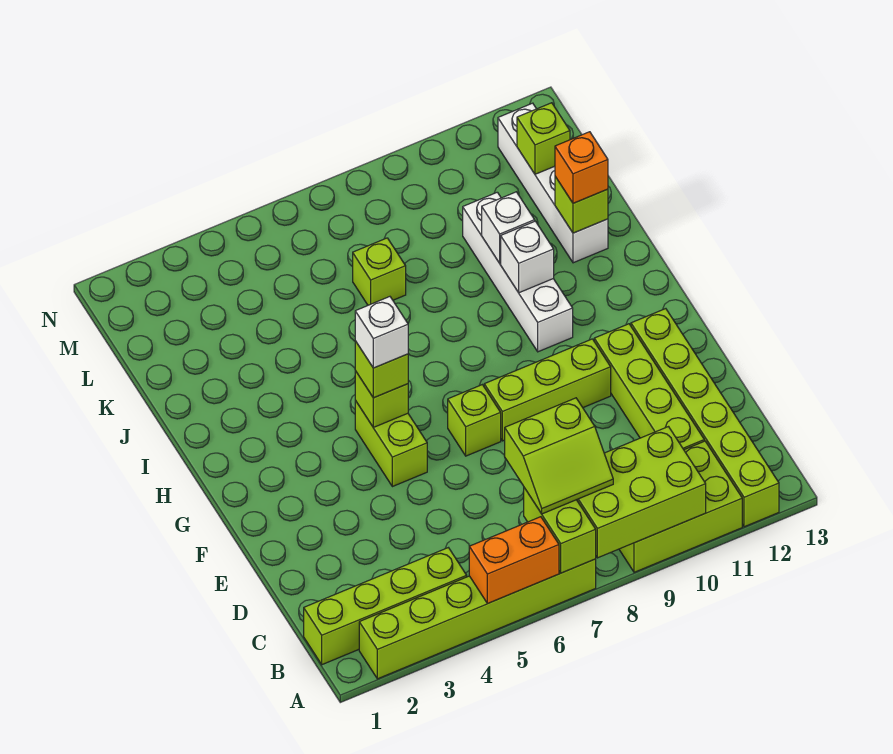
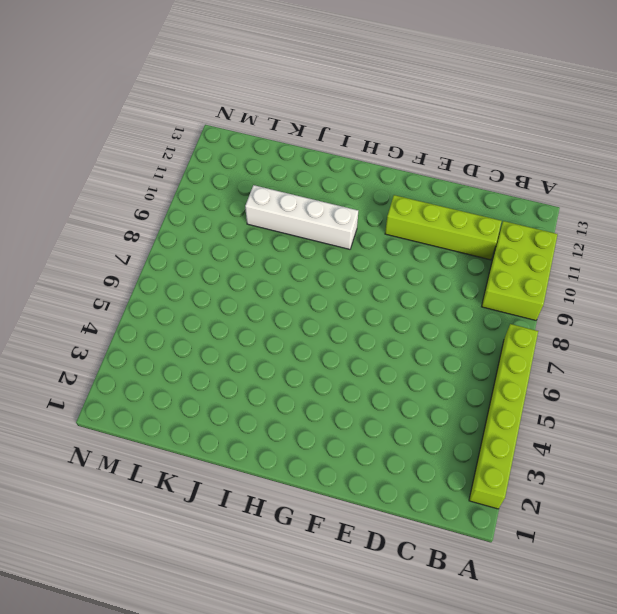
none -> lime brick A12:F12 level 1
none -> lime brick B1:B4 level 1
none -> lime brick F5:G5 level 1

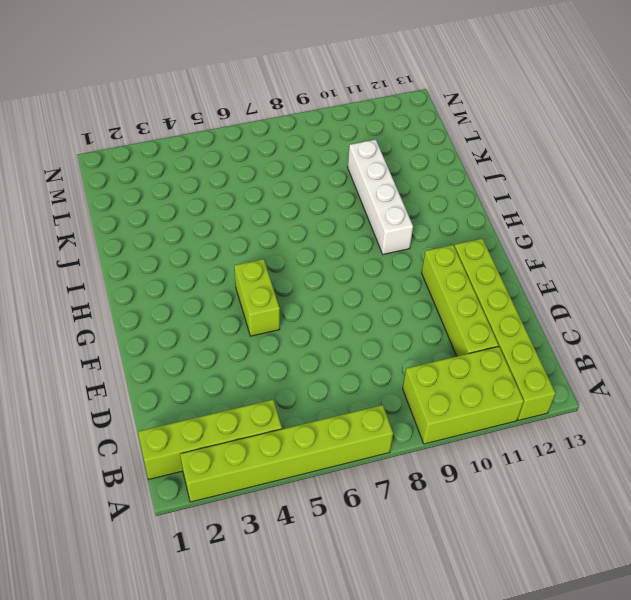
none -> lime brick F7 level 1
none -> lime brick F8:F10 level 1
none -> white brick J12:M12 level 1

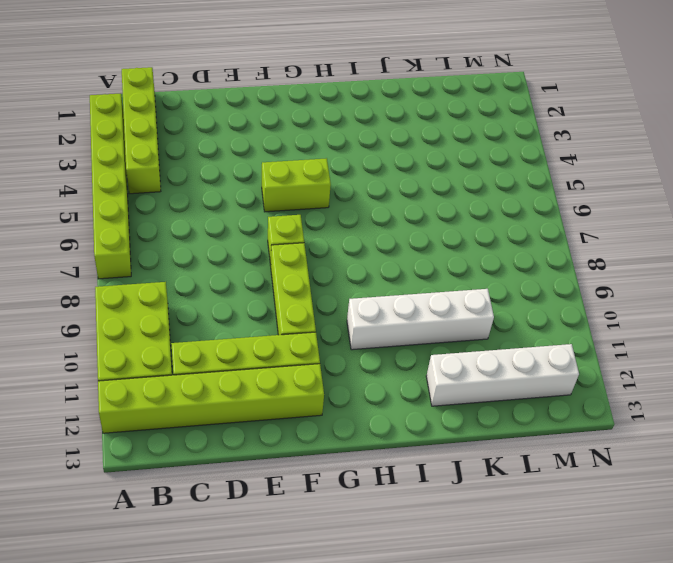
none -> lime brick K7 level 1
none -> orange brick A5:A6 level 2
none -> lime brick A7:B7 level 2

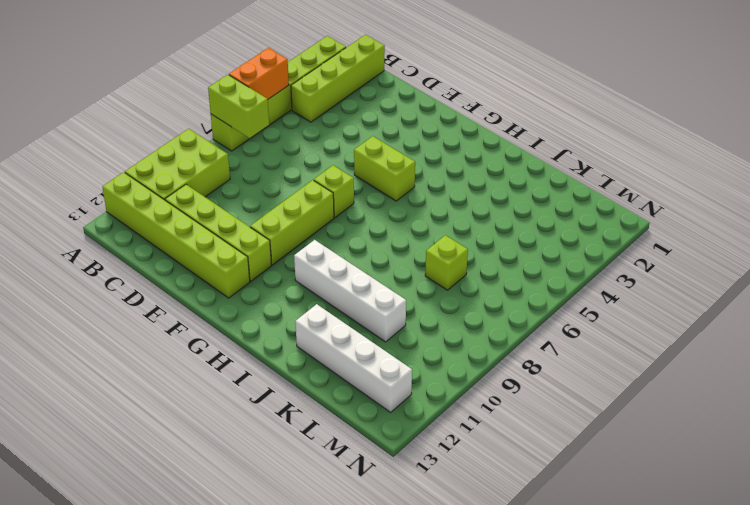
none -> lime brick A8:B10 level 2
none -> lime brick G5 level 2
none -> white brick I10 level 2

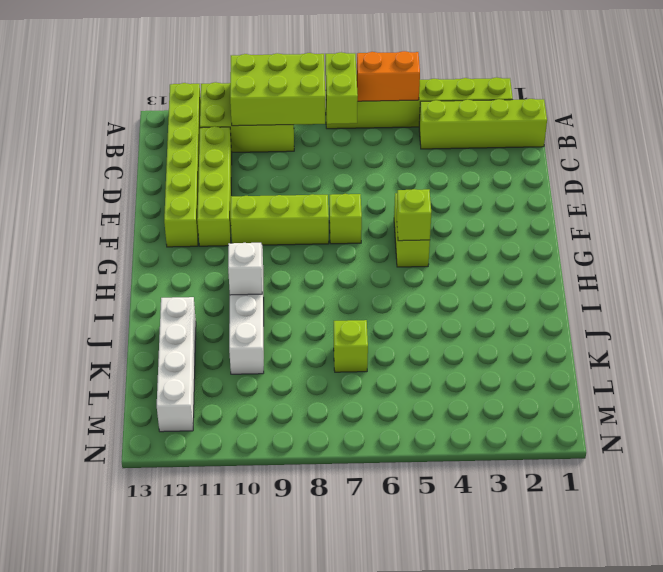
none -> white brick J10 level 2
none -> lime brick J12 level 2
none -> lime brick L12 level 2

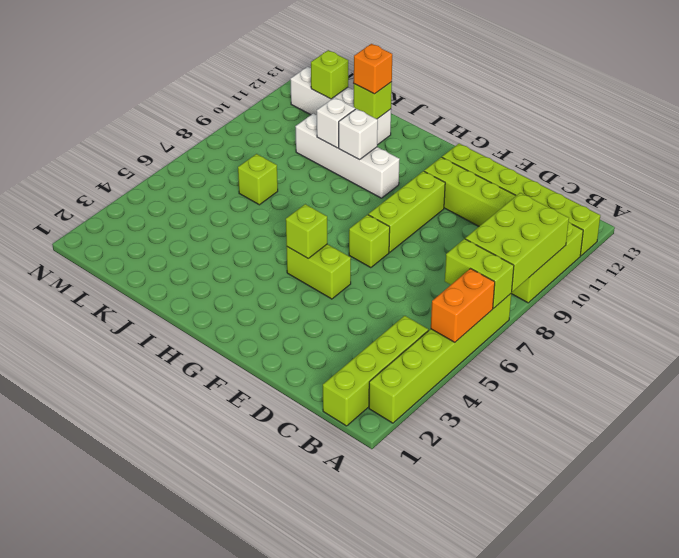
none -> lime slope B7:C8 level 3 top C
none -> lime brick G5 level 3
none -> white brick G5 level 4

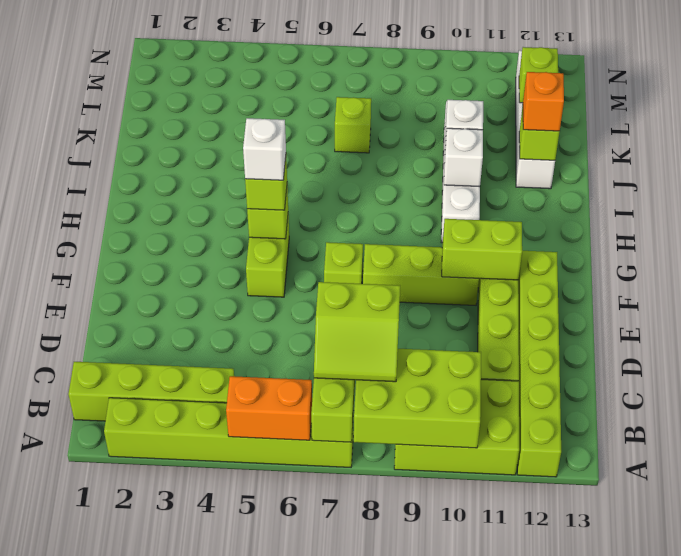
lime brick F10:F11 level 2 -> none

